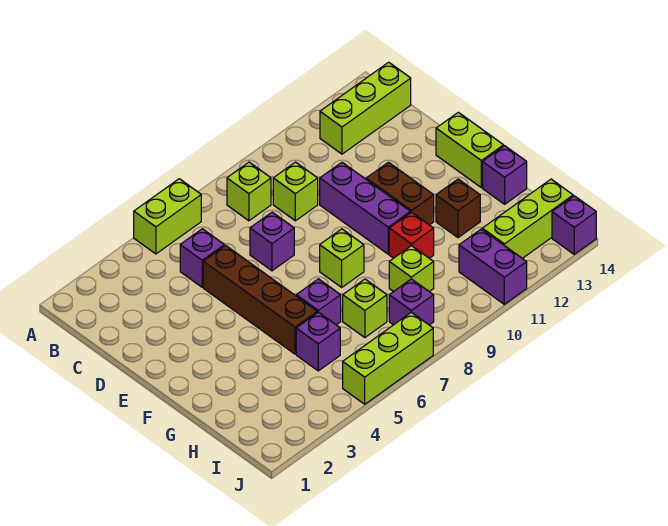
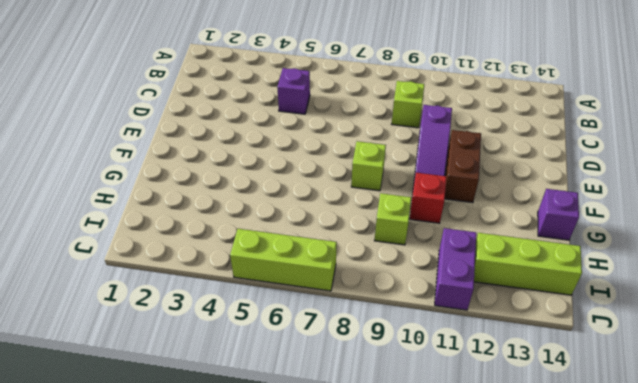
purple slope D10:F10 level 1 top D -> purple brick D10:F10 level 1
none -> lime brick A5:A6 level 1
none -> lime brick B8 level 1
none -> lime brick B12:B14 level 1

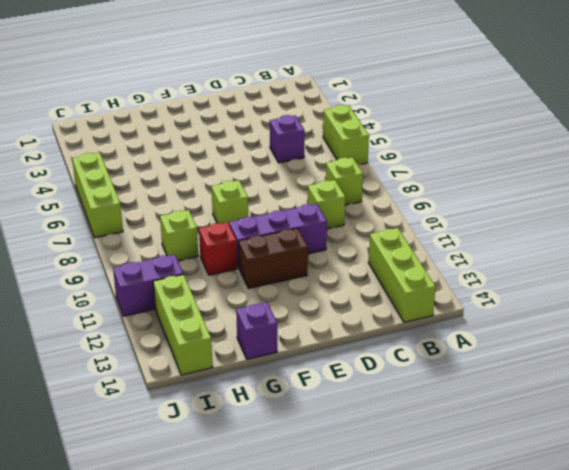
none -> brown brick D5:G5 level 1
none -> purple brick D7 level 1
none -> lime brick E14:F14 level 1

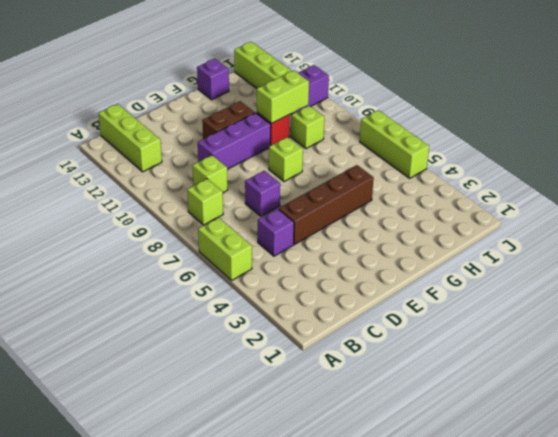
lime brick G10:H10 level 2 -> lime brick E14:F14 level 1
none -> purple brick G6 level 1
none -> brown brick G12 level 1
none -> purple brick H5 level 1

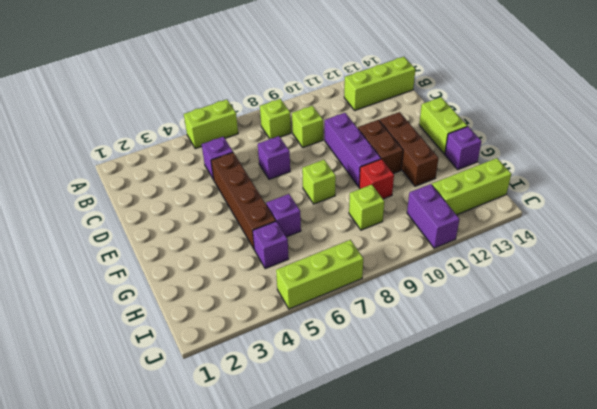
brown brick E12:G12 level 1 -> brown brick G12 level 1
none -> lime brick H7 level 1
none -> purple brick I8 level 1
none -> purple brick J14 level 1

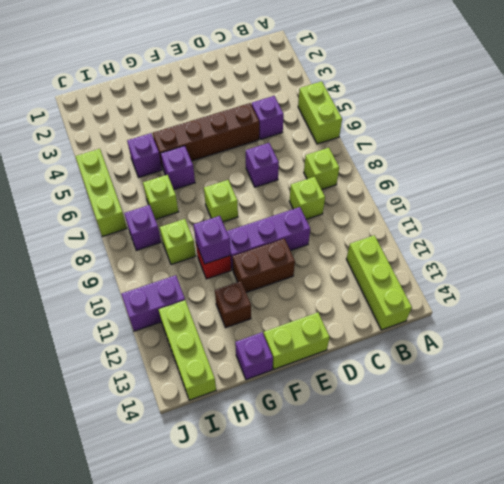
purple brick G10 level 2 -> purple brick J14 level 1

